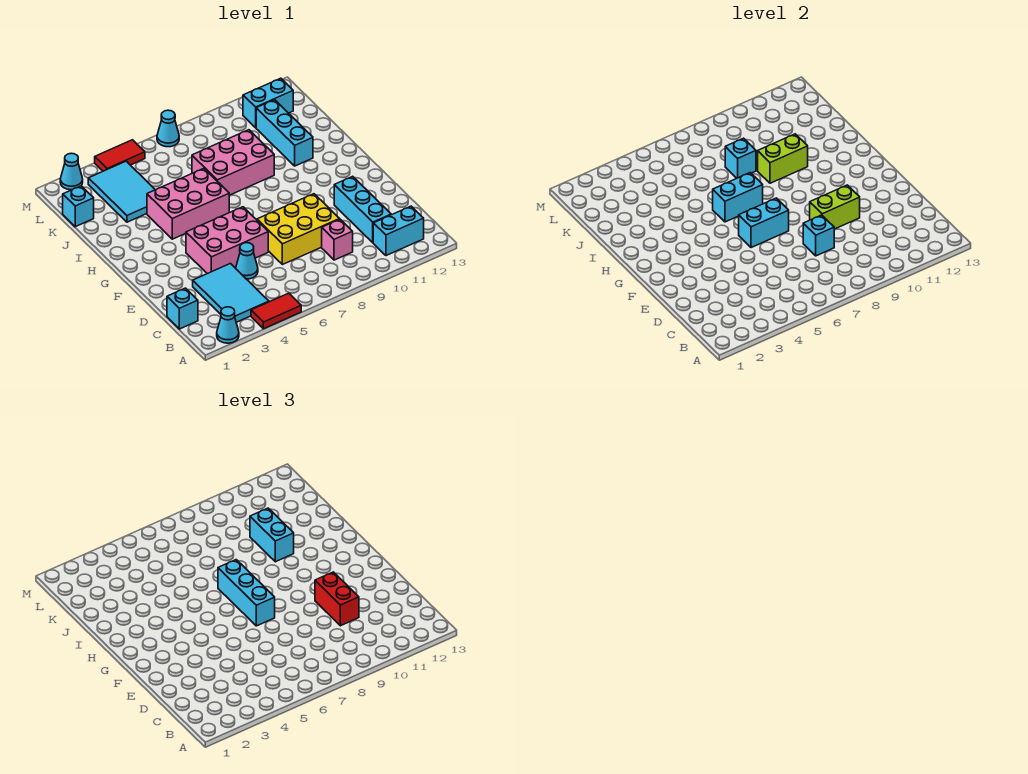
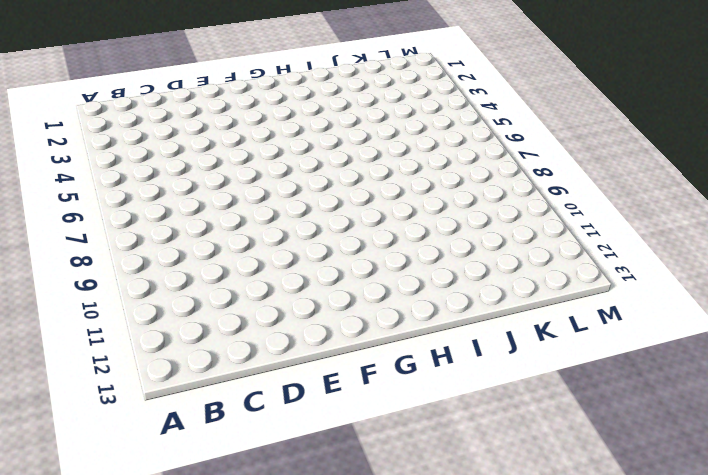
none -> cyan cone A2 level 1
none -> red tile A4:A5 level 1
none -> cyan tile B3:D4 level 1

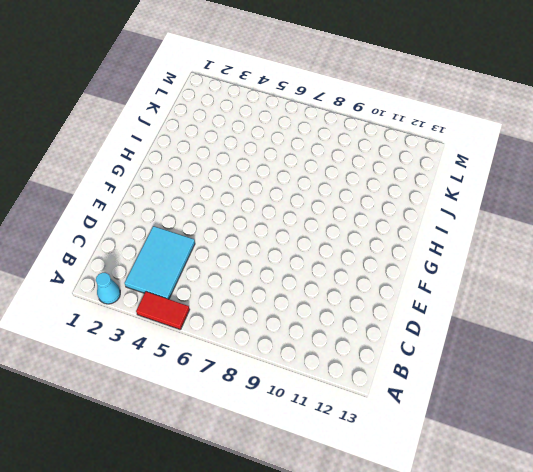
none -> cyan brick B11:B12 level 1
none -> cyan brick C1 level 1
none -> pink brick C9 level 1

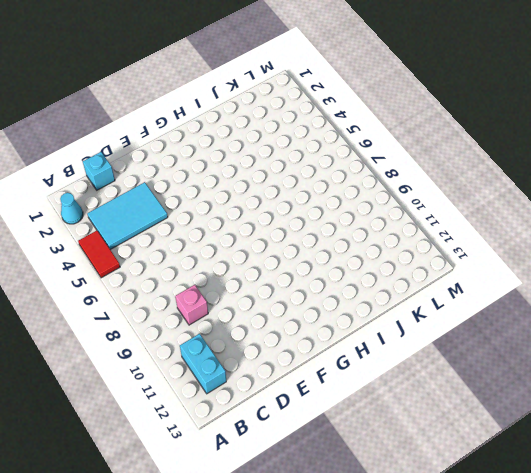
none -> cyan brick C11:E11 level 1
none -> cyan cone D5 level 1
none -> yellow brick D7:E9 level 1

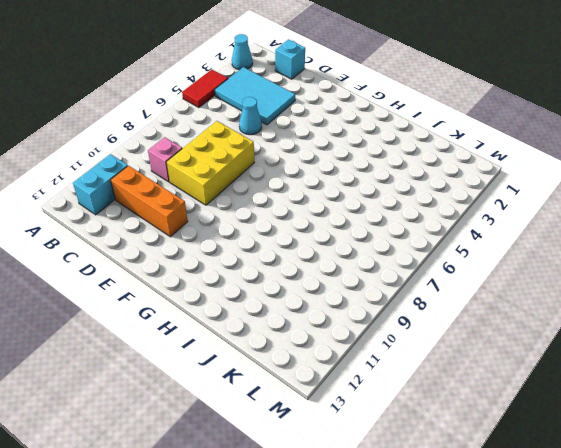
orange brick C11:E11 level 1 -> cyan brick C11:E11 level 1
none -> pink brick E4:F6 level 1
none -> pink brick H4:I6 level 1
none -> pink brick I7:J9 level 1

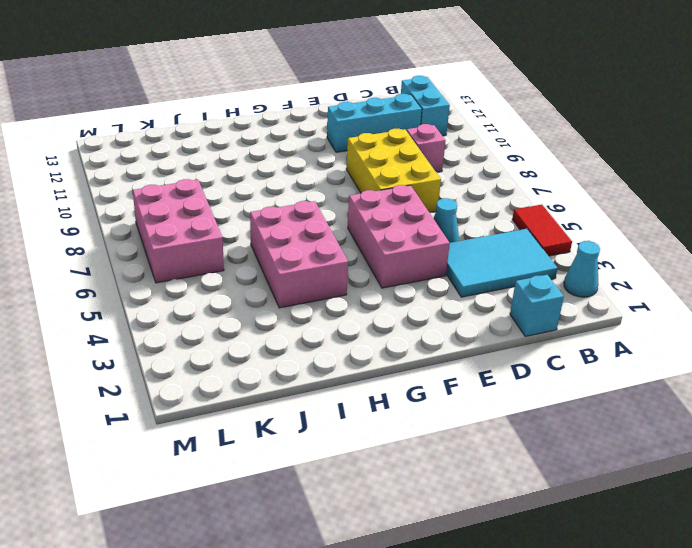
pink brick K6:L8 level 1 -> pink brick I7:J9 level 1
none -> cyan brick I11:K11 level 1
none -> cyan tile J3:L4 level 1
none -> cyan brick K1 level 1

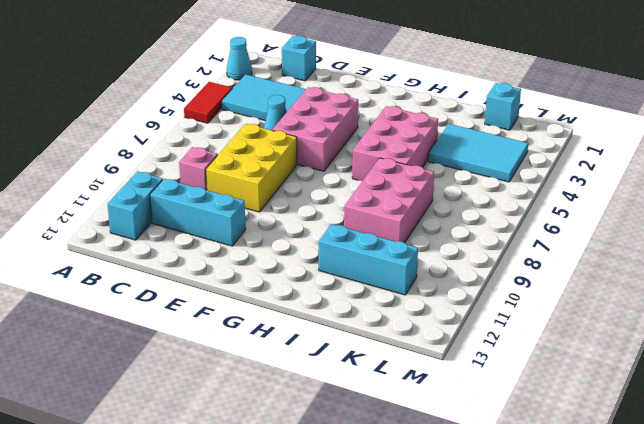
none -> cyan brick L11:L12 level 1
none -> cyan cone M2 level 1
none -> red tile M4:M5 level 1

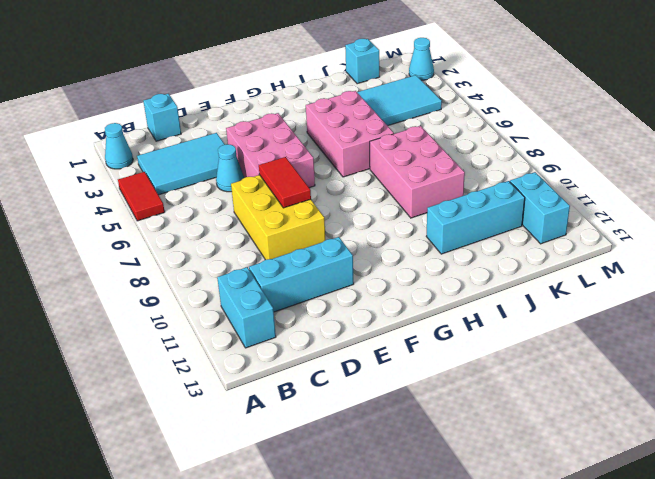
red tile E7:E8 level 2 -> red tile M4:M5 level 1
none -> pink brick C9 level 1
none -> cyan cone M7 level 1
none -> cyan brick D8 level 2

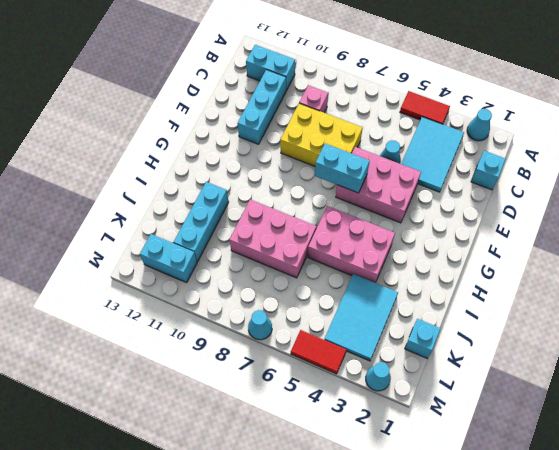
none -> cyan brick D8 level 2
none -> lime brick E9:E10 level 2
none -> cyan brick H6:H7 level 2

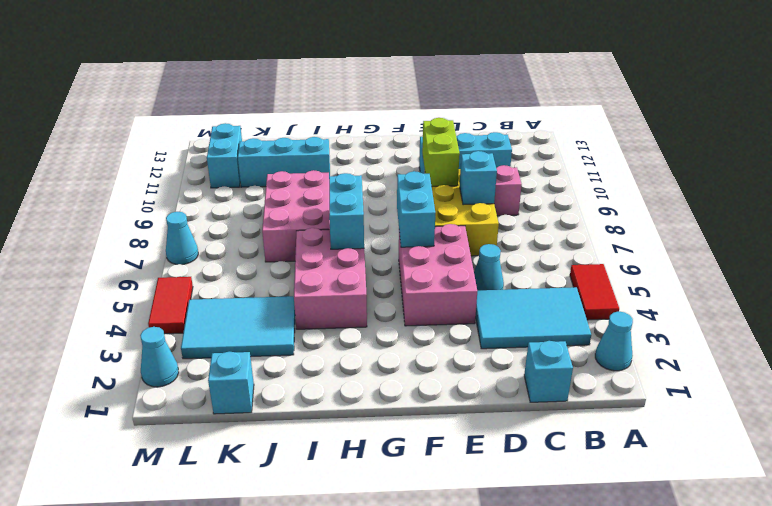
none -> cyan brick B11:B12 level 1
none -> lime brick I9:I10 level 2
none -> cyan brick J8 level 2

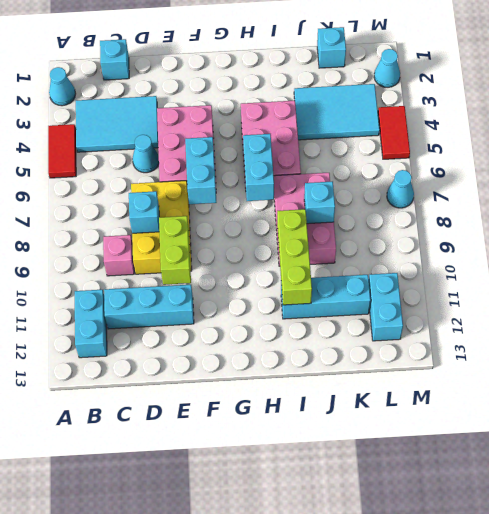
lime brick I9:I11 level 2 -> lime brick I9:I10 level 2
none -> red brick D10:E10 level 3
none -> cyan brick F7:H7 level 3
none -> cyan brick I10:J10 level 3

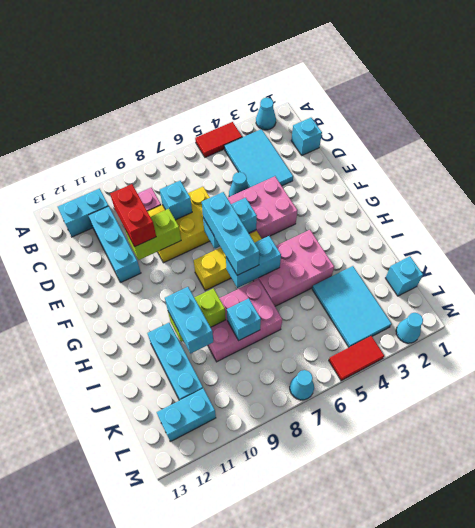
yellow brick G6:G8 level 1 -> none

